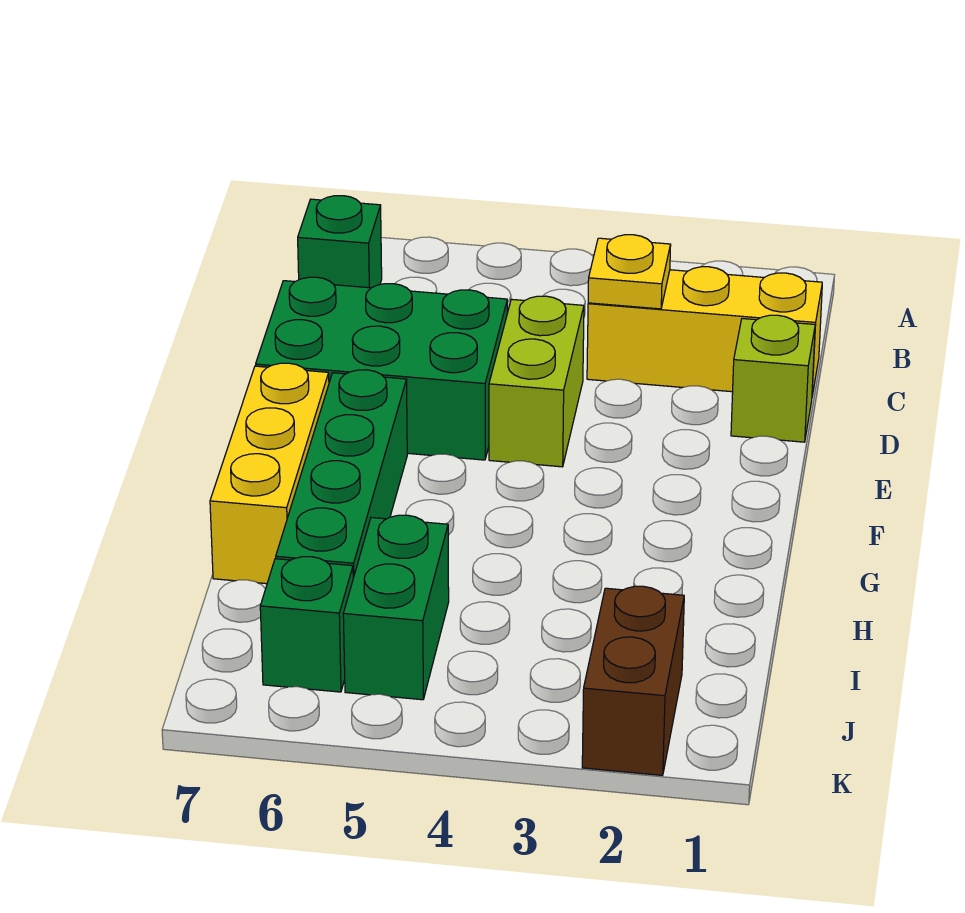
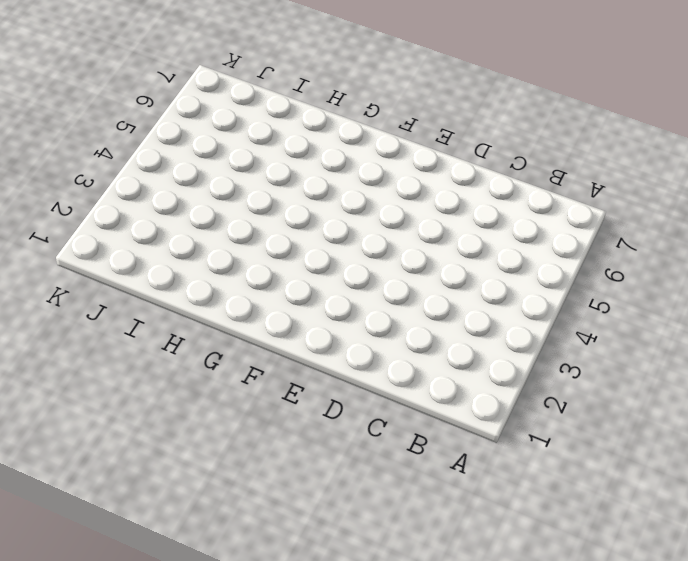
none -> green brick B7 level 1
none -> yellow brick C1:C3 level 1

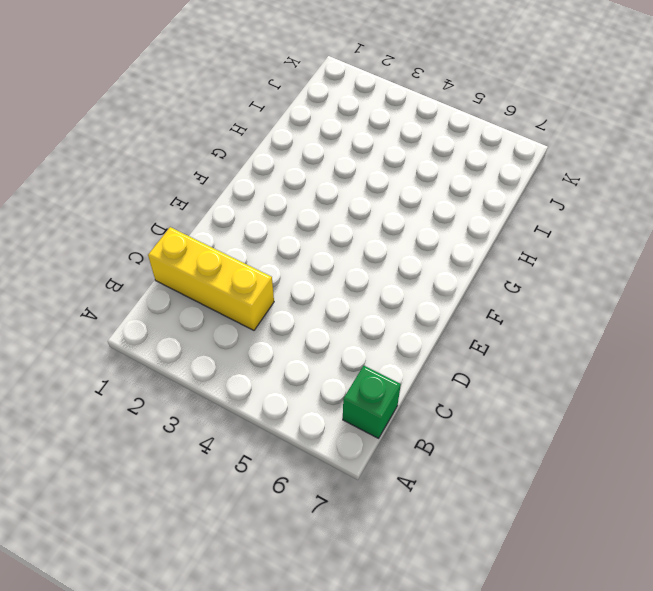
none -> lime brick D1 level 1
none -> lime brick D4:E4 level 1

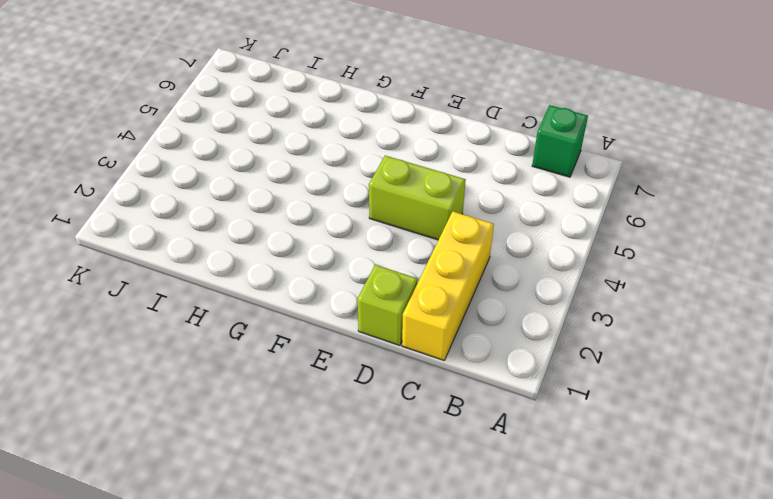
none -> green brick D5:E7 level 1
none -> green brick F6:I6 level 1

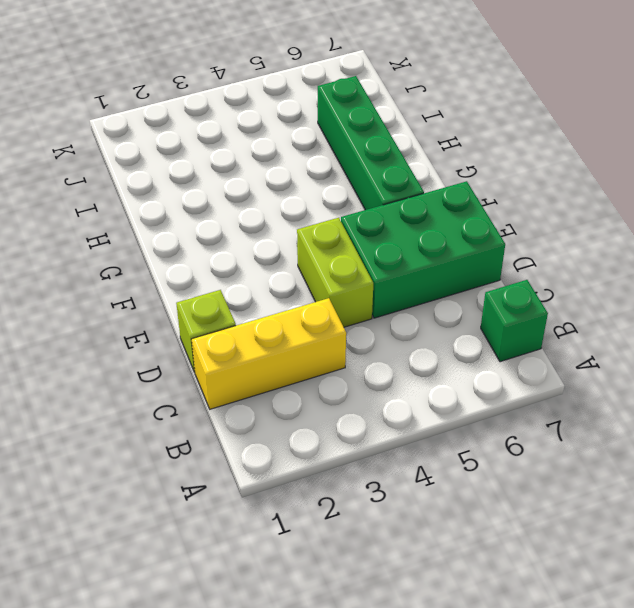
none -> yellow brick F7:H7 level 1
none -> green brick I5:J5 level 1

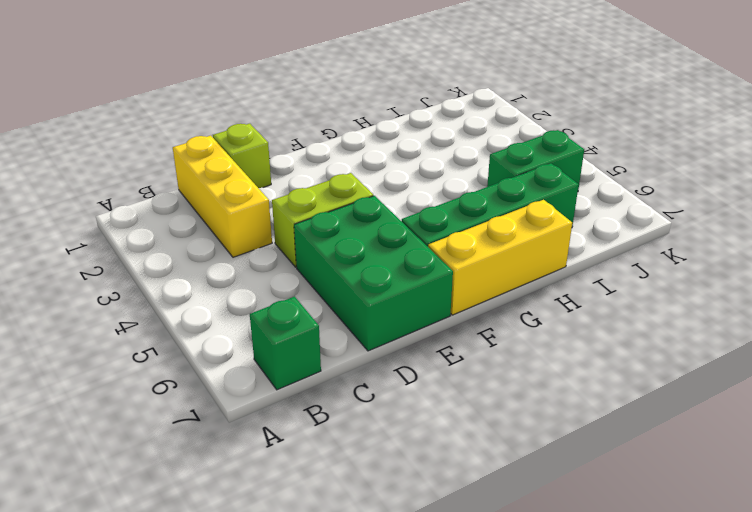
none -> brown brick J2:K2 level 1
none -> green brick J6 level 1

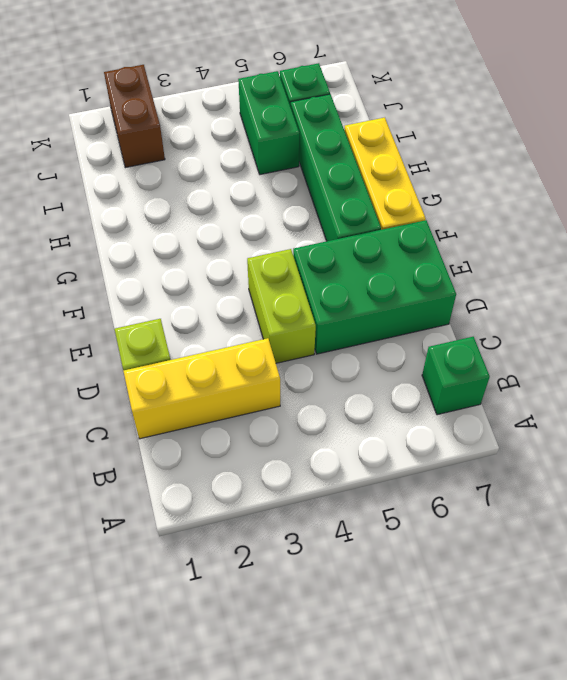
none -> yellow plate C3 level 2

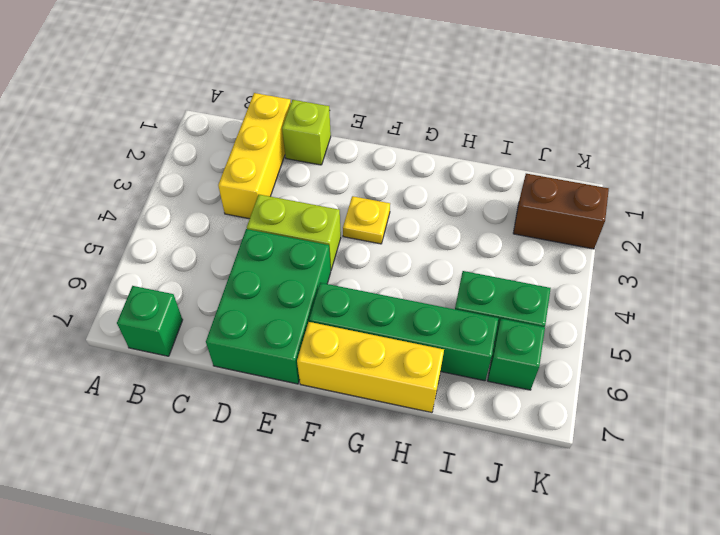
yellow plate F3 level 1 -> yellow plate C3 level 2

